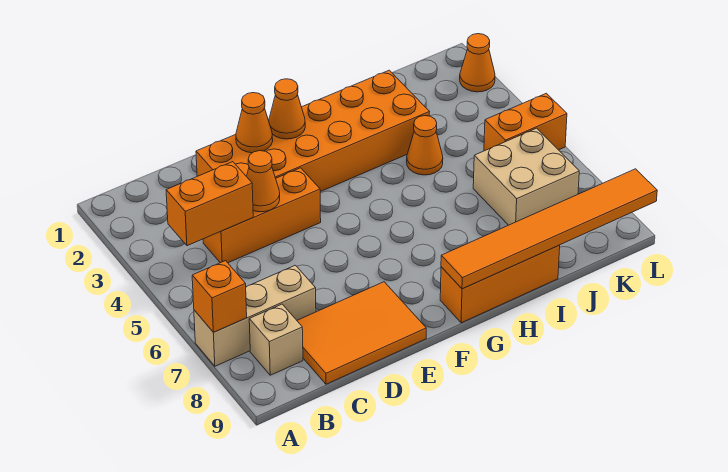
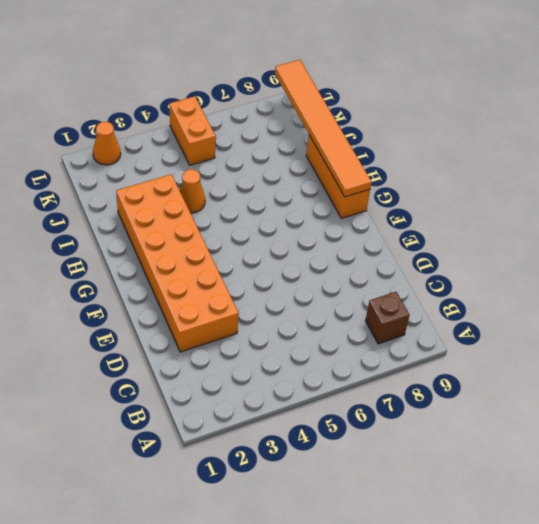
brown brick B8 level 1 -> tan brick B8 level 1
none -> tan brick A7:C7 level 1
none -> orange brick C4:E4 level 1
none -> orange tile C8:E9 level 1

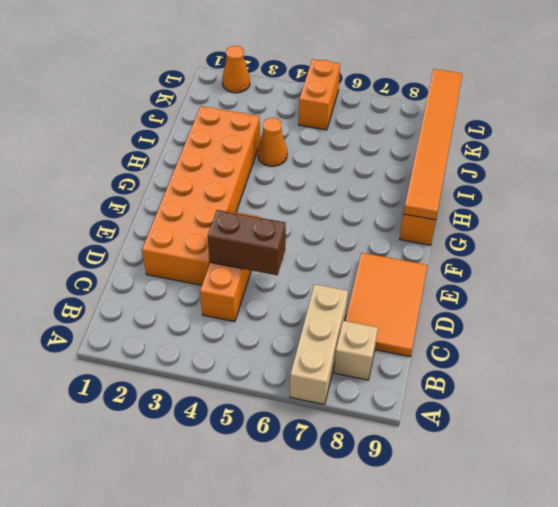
brown brick D4:D5 level 2 -> orange cone D4 level 2
none -> tan brick J6:K7 level 1
none -> orange brick A7 level 2
none -> orange brick B4:C4 level 2

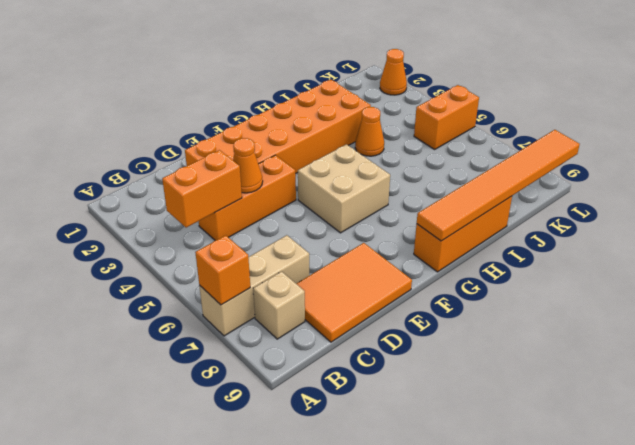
tan brick F5:G6 level 1 -> tan brick J6:K7 level 1
none -> orange cone E2 level 2
none -> orange cone F2 level 2

